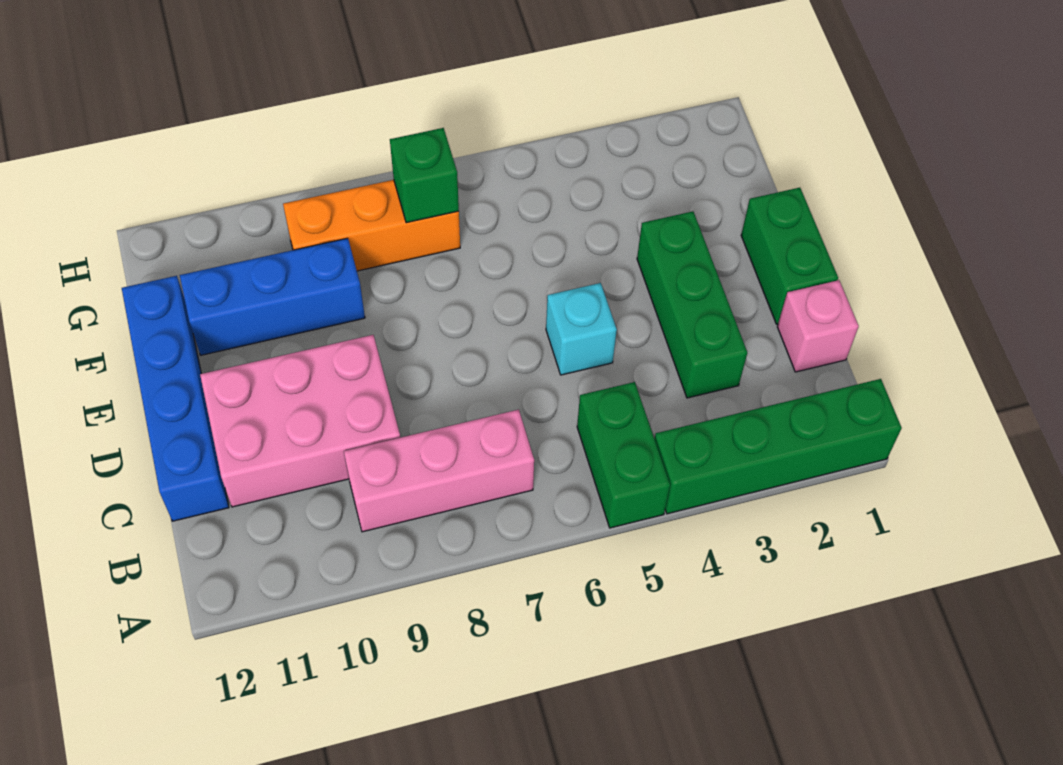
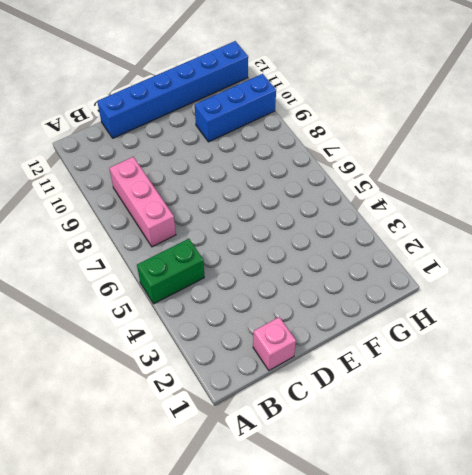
blue brick C12:H12 level 1 -> blue brick C12:F12 level 1
blue brick F10:H10 level 1 -> blue brick F9:F11 level 1
none -> green brick A1:A4 level 1
none -> green brick C3:E3 level 1
none -> pink brick C9:D11 level 1

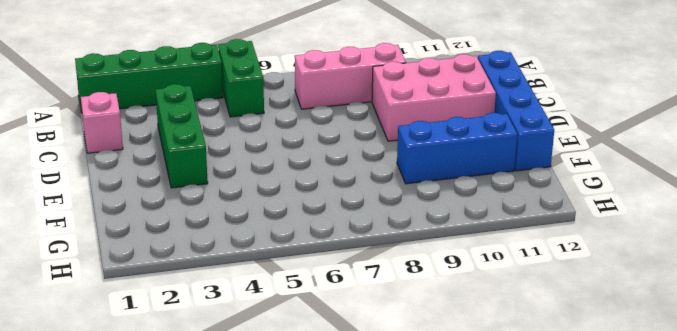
none -> green brick D1:E1 level 1
none -> cyan brick D5 level 1
none -> orange brick G7:G9 level 1

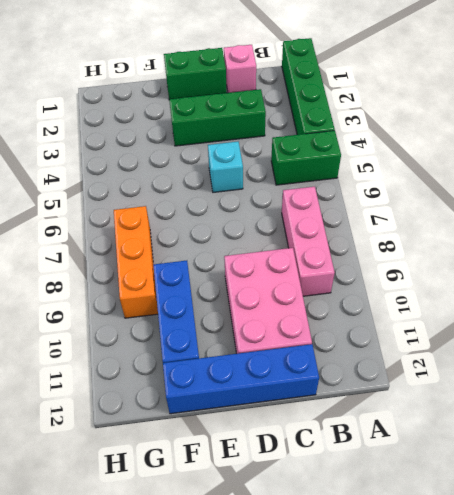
none -> green brick G7 level 2

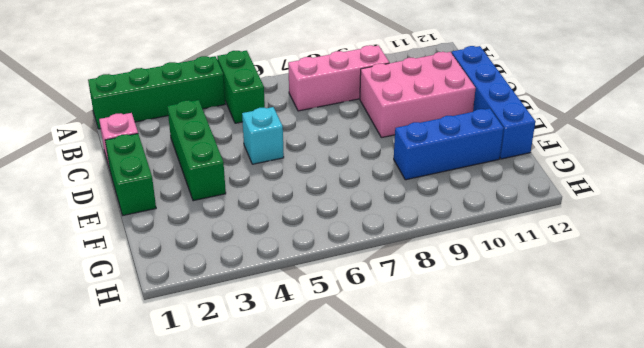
none -> orange brick G7:G9 level 1
none -> green brick G7 level 2

